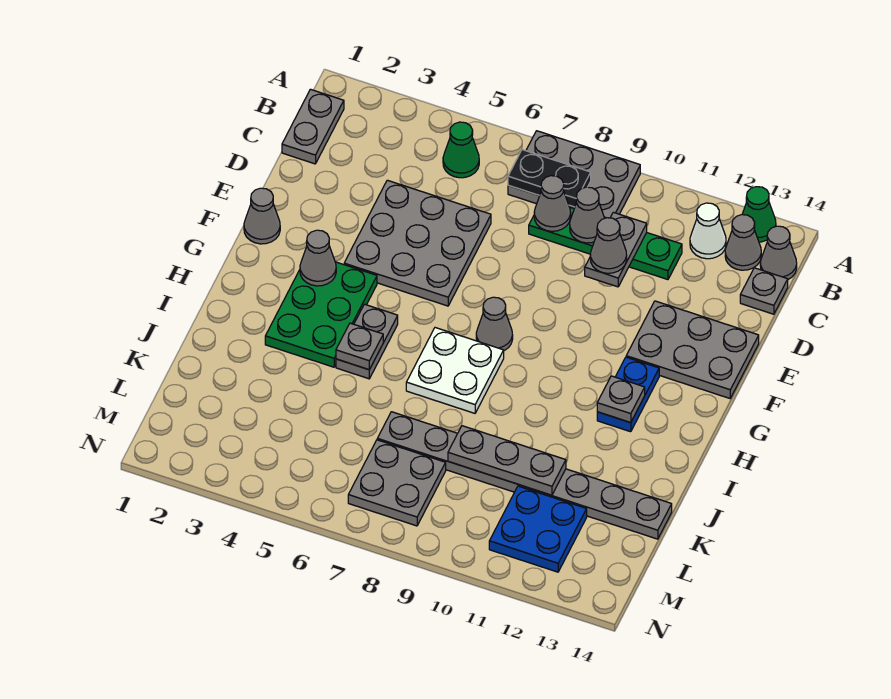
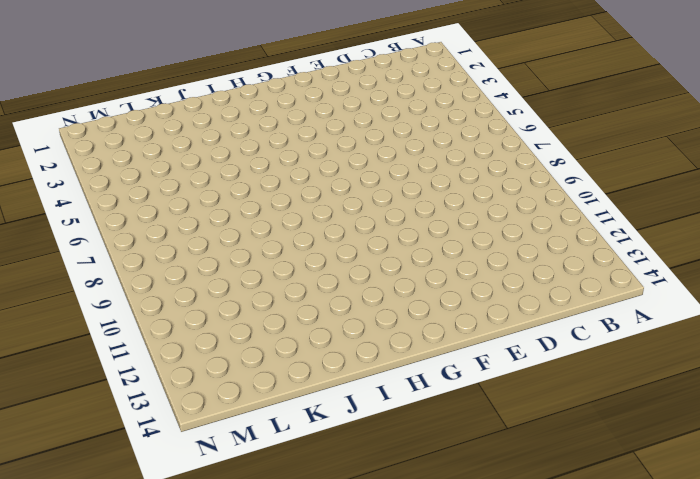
none -> grey plate A7:B9 level 1
none -> green cone A13 level 1
none -> grey plate B1:C1 level 1

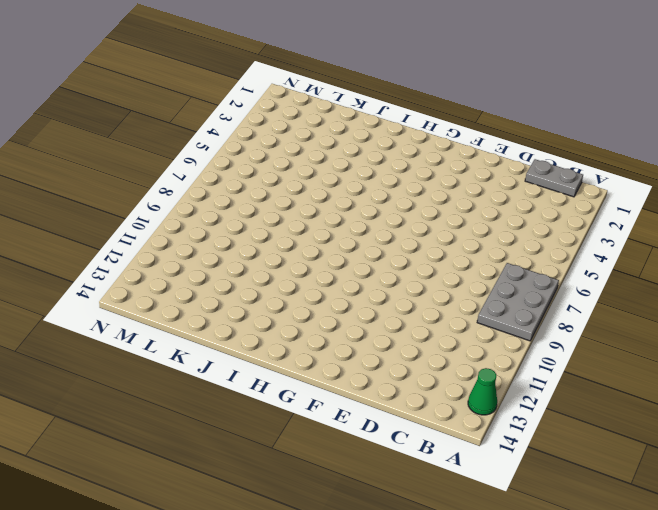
none -> green cone B5 level 1
none -> white cone B12 level 1
none -> grey cone B13 level 1

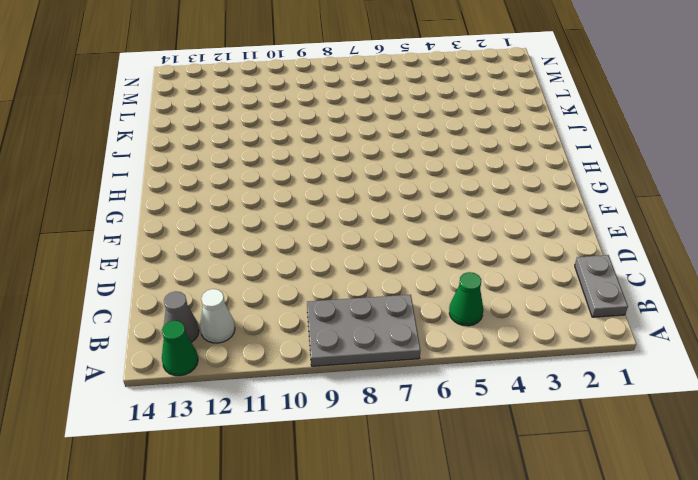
none -> grey cone B14 level 1
none -> green plate C8:C11 level 1
none -> grey plate C14 level 1

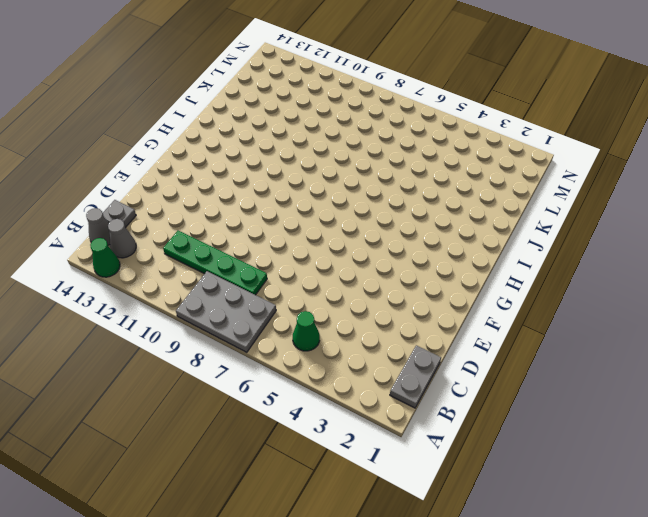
none -> white cone B12 level 1
none -> grey plate D4:F6 level 1
none -> grey plate E12:F14 level 1

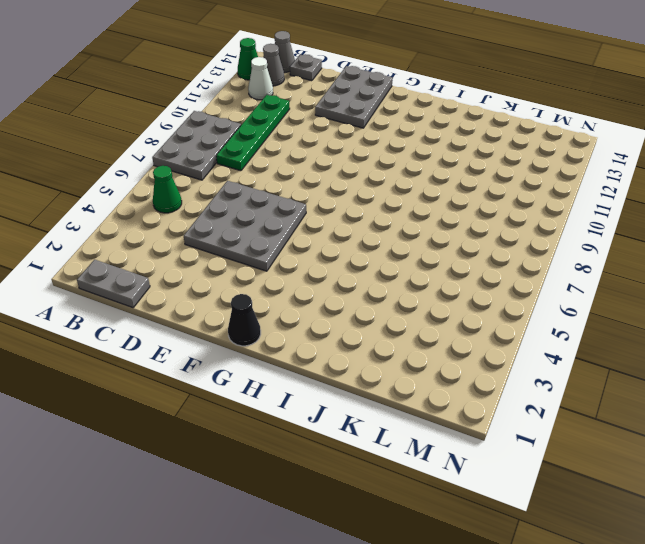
black cone G1 level 1 -> none
none -> grey cone F1 level 1
none -> green plate G3:I4 level 1
none -> grey cone G8 level 1

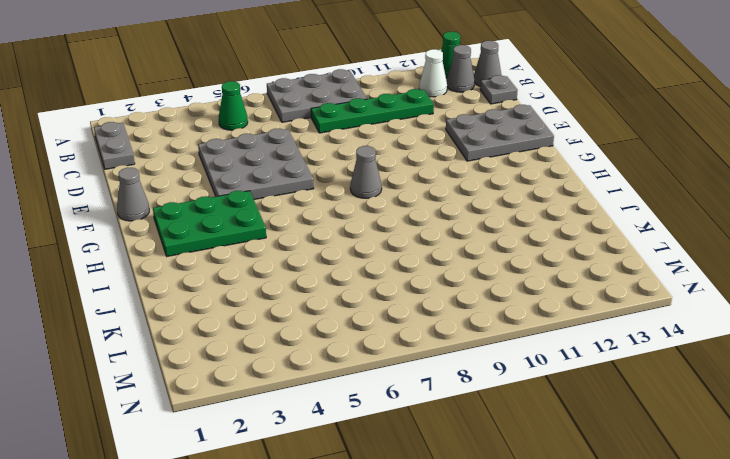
green plate G2:H4 level 1 -> green plate G3:I4 level 1
none -> blue plate G12:H12 level 1
none -> grey plate H5:I5 level 1
none -> white plate H7:I8 level 1

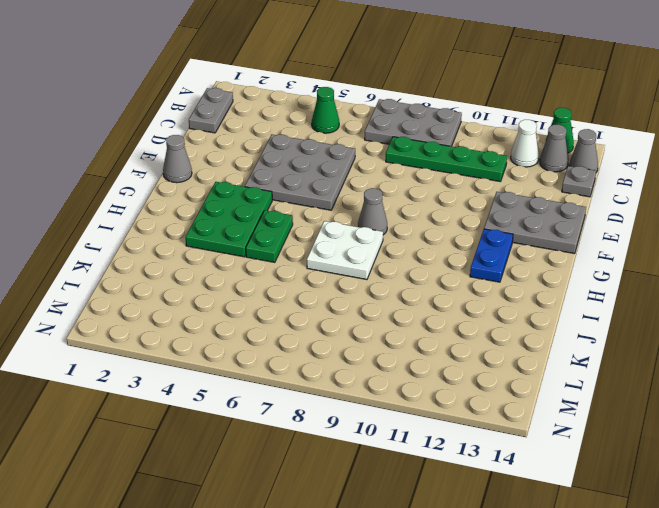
green plate H5:I5 level 1 -> grey plate H5:I5 level 1
none -> grey plate K7:K14 level 1
none -> grey plate L7:M8 level 1
none -> blue plate L11:M12 level 1

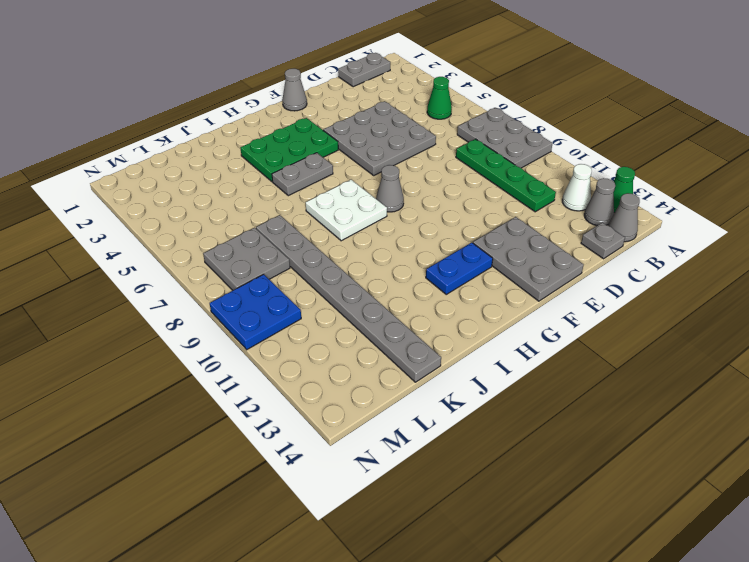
blue plate M9:N10 level 1 -> blue plate L11:M12 level 1
none -> black plate B7:B8 level 2
none -> grey cone C8 level 2
none -> grey cone C9 level 2

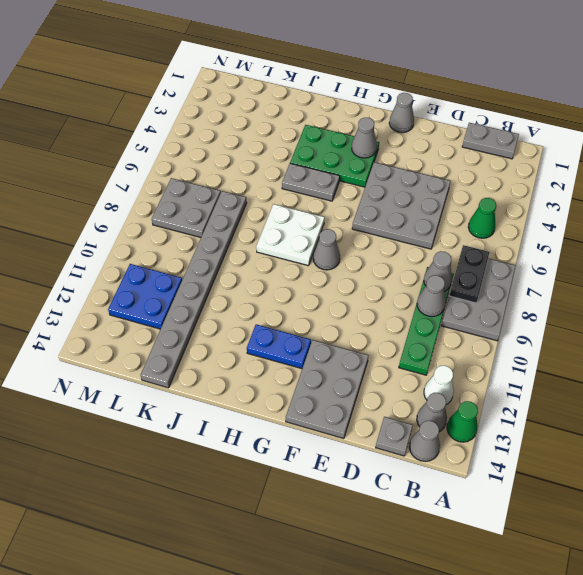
none -> grey plate C10:D10 level 2
none -> grey plate H12 level 2
none -> grey plate I5 level 2

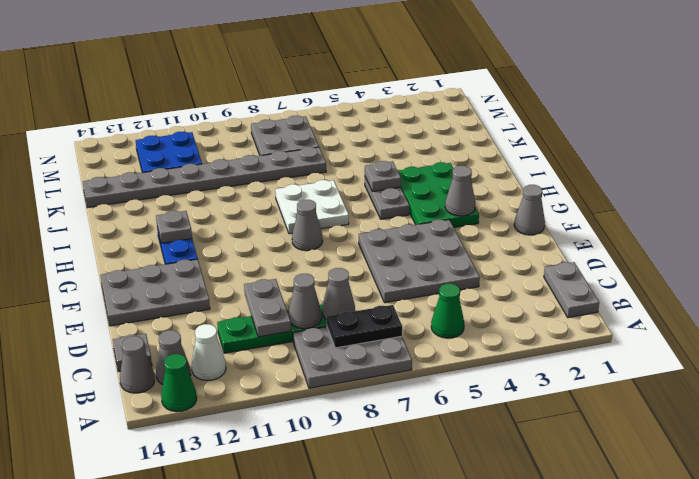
none -> grey plate K9:K11 level 2
none -> grey cone D10 level 3

